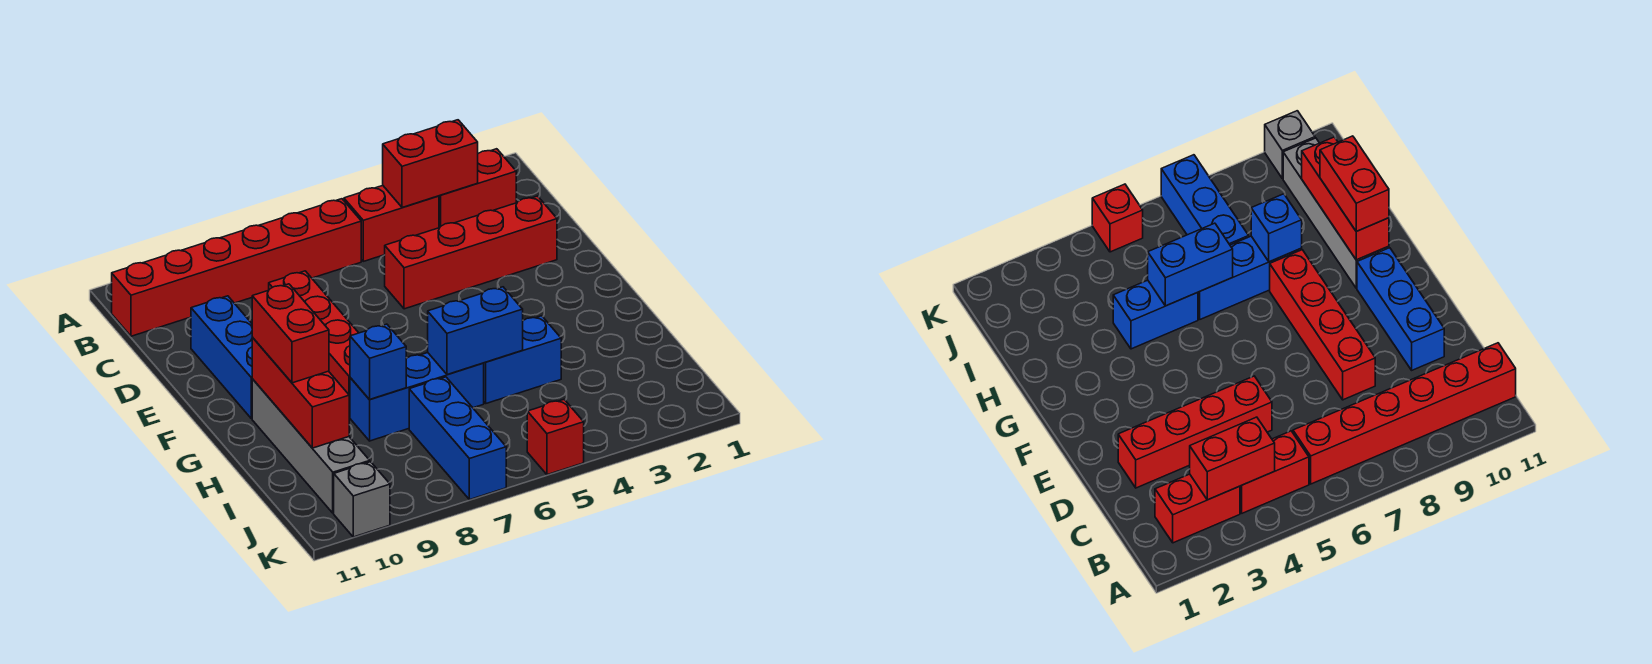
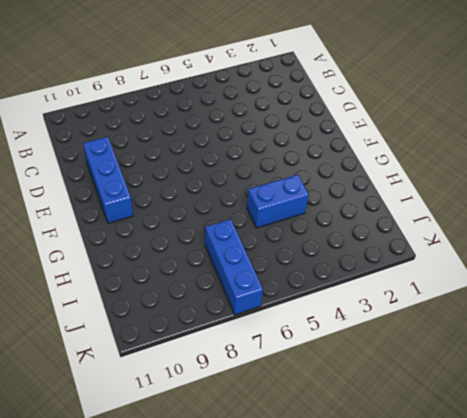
none -> red brick B2:B3 level 1
none -> red brick B4:B5 level 1
none -> red brick B6:B11 level 1

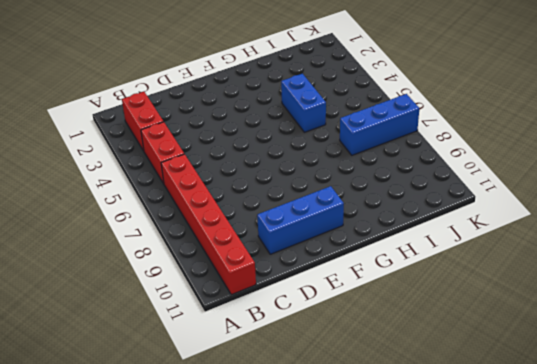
none -> red brick D2:D5 level 1
none -> red brick D8:G8 level 1
none -> grey brick G10:J10 level 1

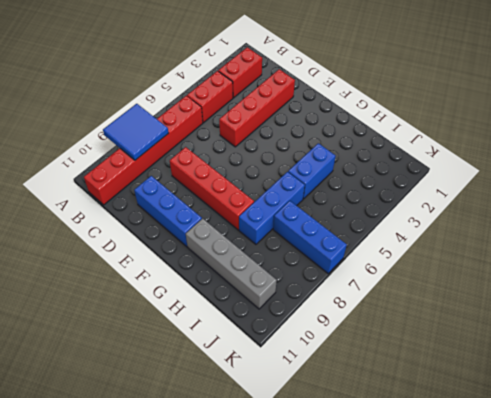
blue tile A8:B9 level 2 -> none
none -> red brick K5 level 1
none -> grey brick K10 level 1
none -> red brick B3:B4 level 2

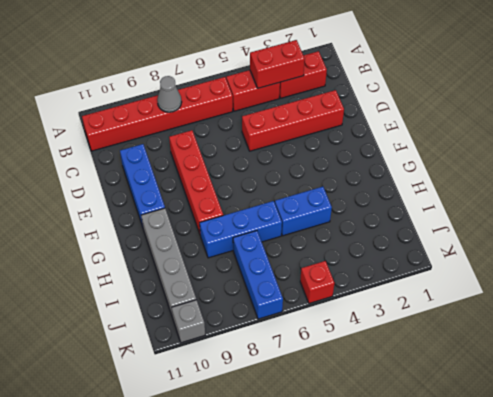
grey cone B8 level 2 -> none
none -> red brick G10:I10 level 2
none -> blue brick H5:H6 level 2
none -> blue brick H8 level 2

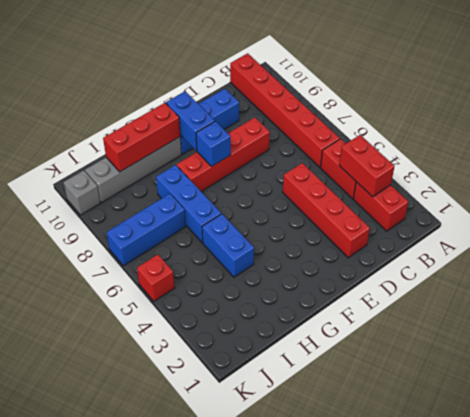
blue brick F8 level 2 -> blue brick H8 level 2
blue brick F9:F10 level 2 -> blue brick H5:H6 level 2
none -> red brick G10:H10 level 3

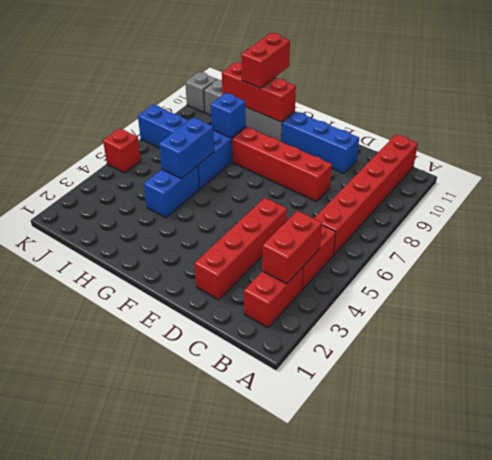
red brick H10:H11 level 3 -> red brick G10:H10 level 3

